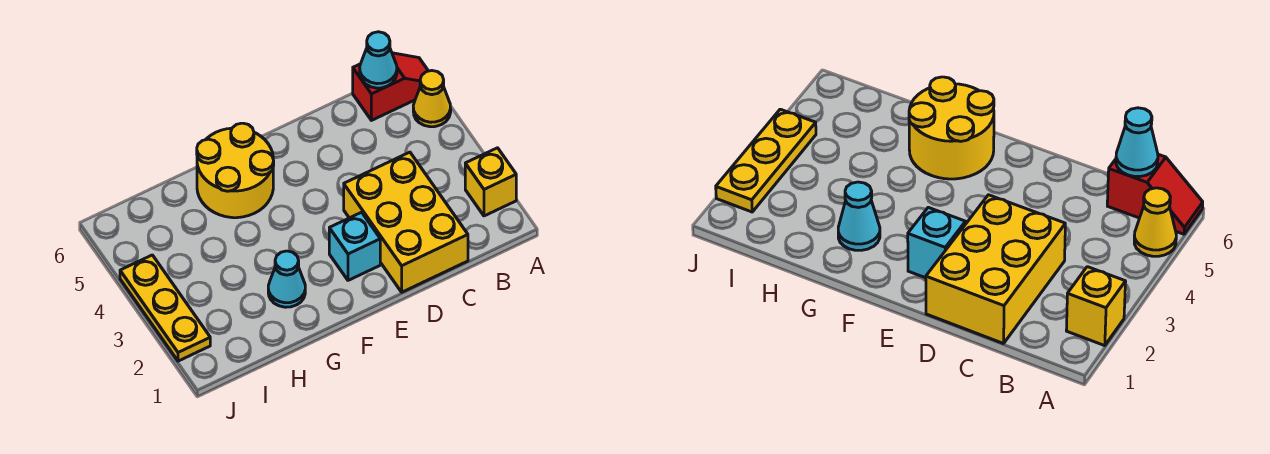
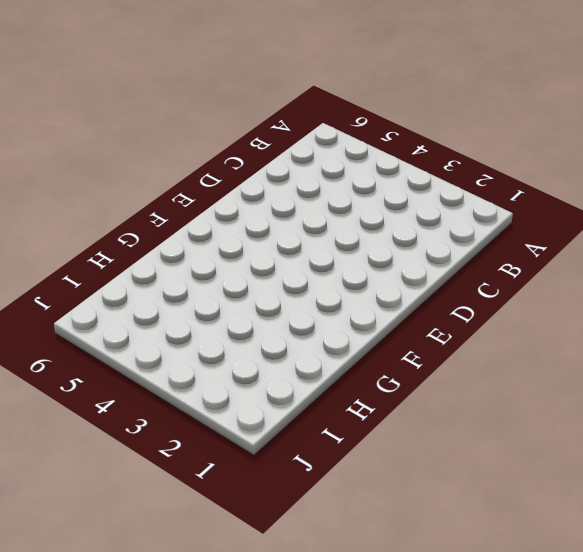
none -> yellow brick A2 level 1
none -> yellow cone A5 level 1

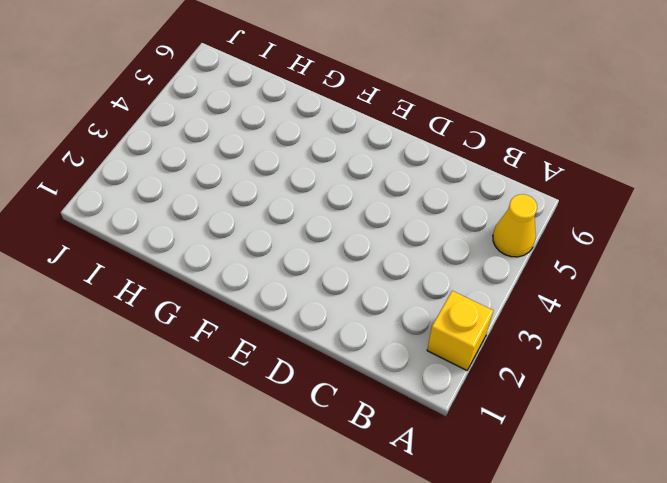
none -> red slope A6:B6 level 1 top B
none -> yellow brick C1:D3 level 1

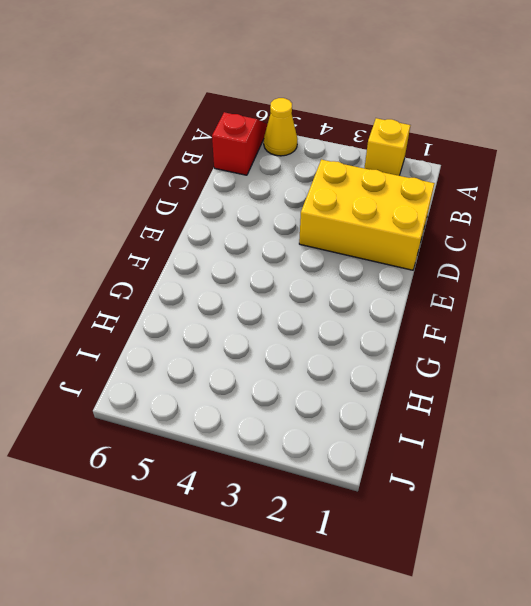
none -> cyan brick E2 level 1
none -> yellow round brick F5:G6 level 1

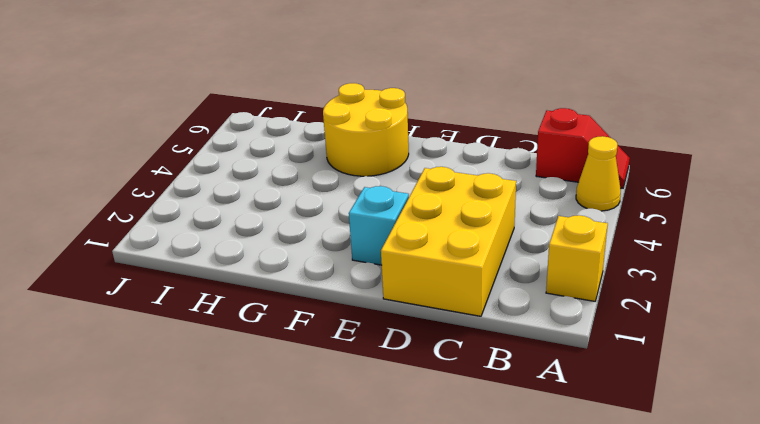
none -> cyan cone G2 level 1
none -> yellow plate J2:J4 level 1

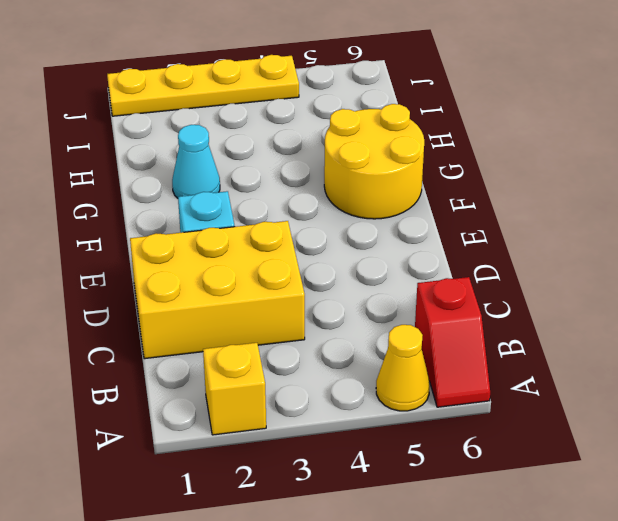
yellow plate J1:J4 level 1 -> yellow plate J2:J4 level 1
none -> cyan cone B6 level 2

